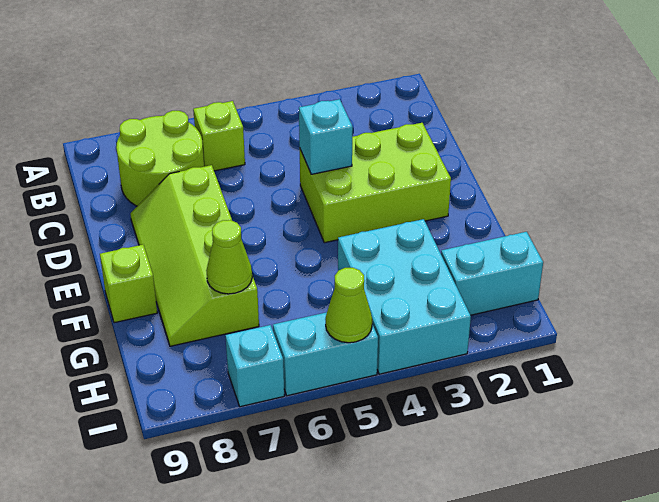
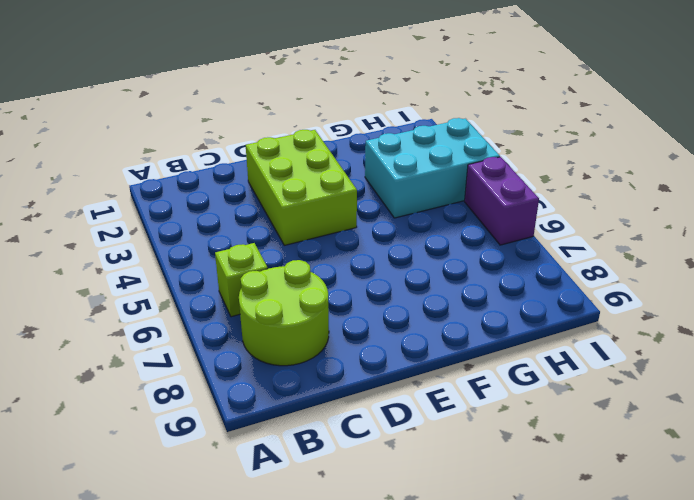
purple brick I5:I6 level 1 -> cyan brick I5:I6 level 1
none -> lime slope D7:G8 level 1 top 7
none -> lime brick F9 level 1
none -> cyan brick H1:H2 level 1

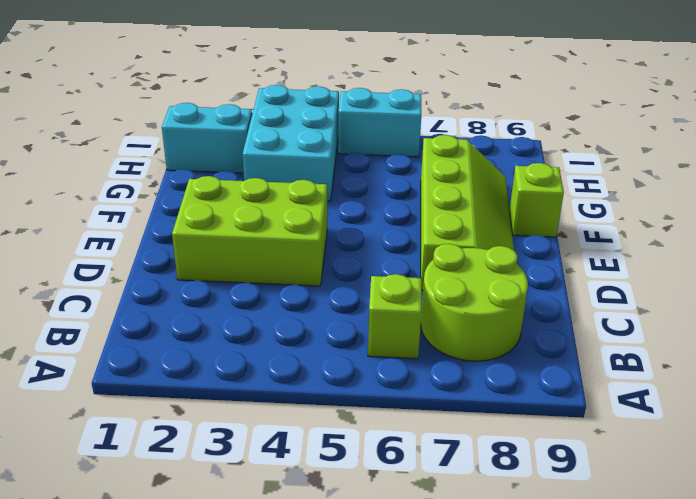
none -> cyan brick I7 level 1
none -> cyan brick D4 level 2
none -> lime cone G7 level 2

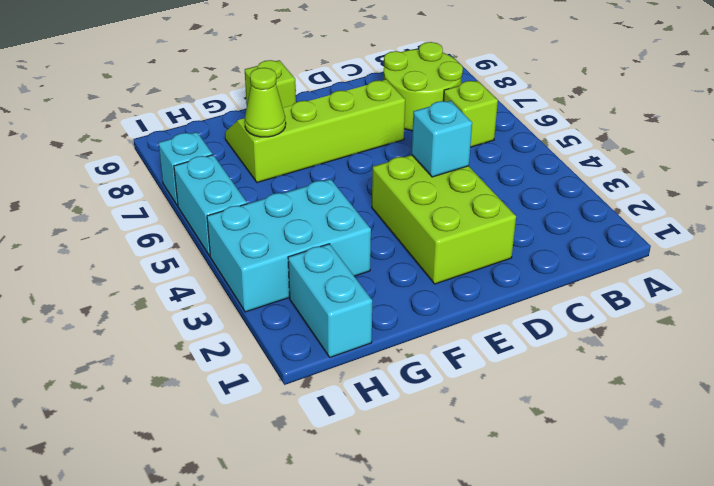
none -> lime cone I5 level 2

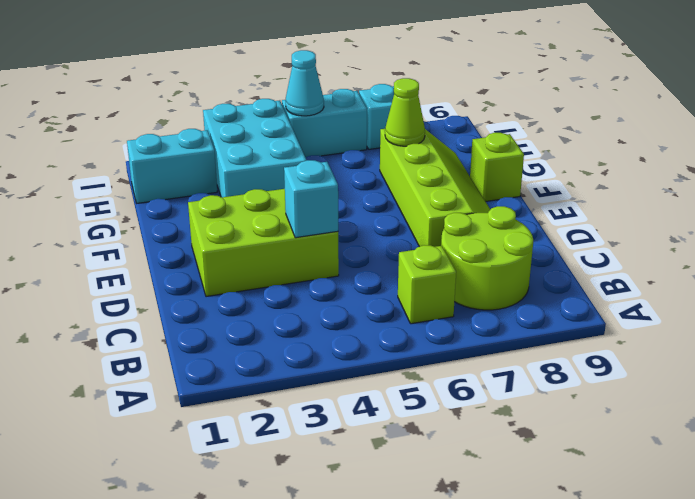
cyan cone I5 level 2 -> lime cone I5 level 2

